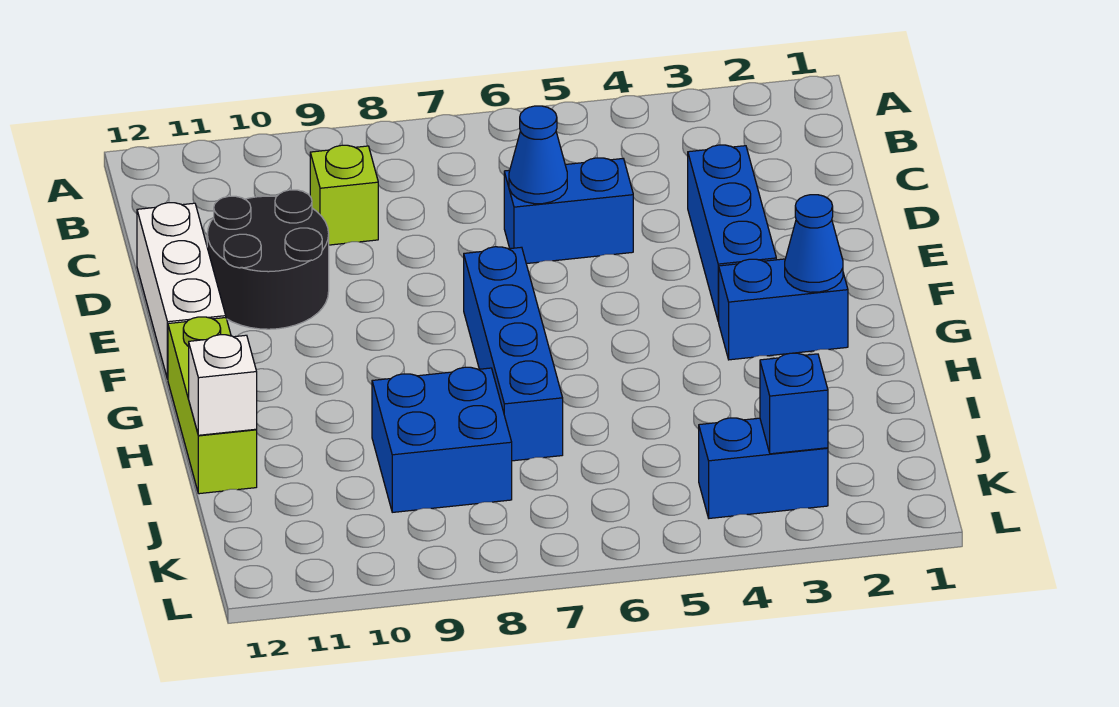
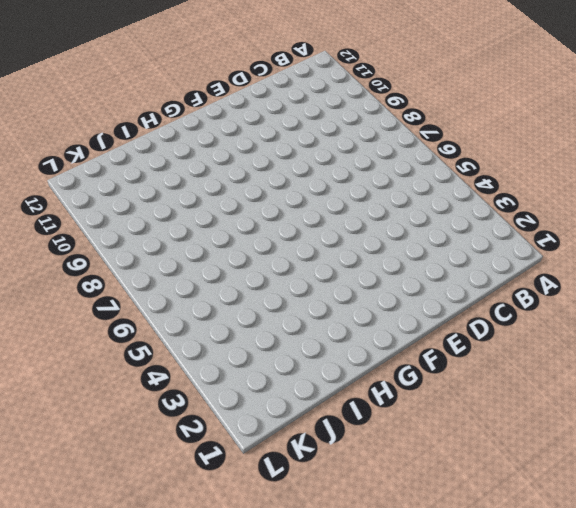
none -> lime brick C9 level 1
none -> blue brick D3:F3 level 1
none -> blue brick D5:D6 level 1

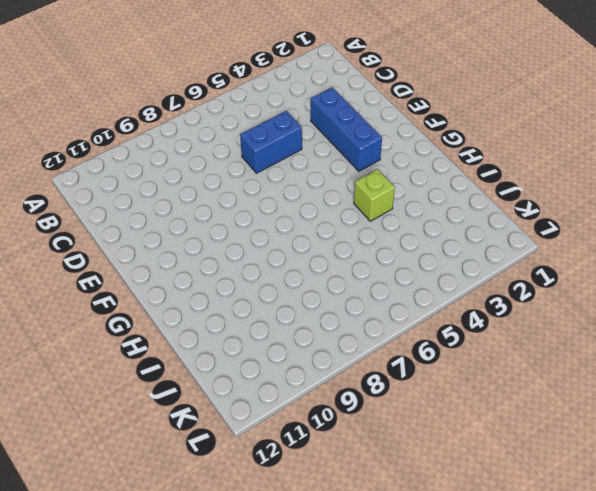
lime brick H4 level 1 -> lime brick C9 level 1
none -> black round brick D10:E11 level 1
none -> white brick D12:F12 level 1
none -> blue brick F7:I7 level 1

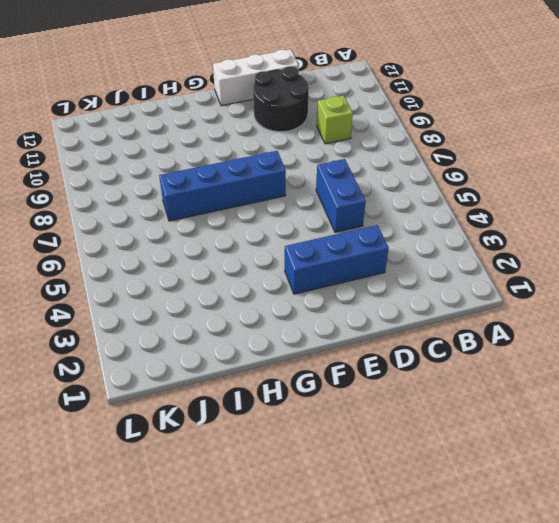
none -> blue brick G2:G3 level 1
none -> lime brick G12:I12 level 1
none -> blue brick I8:J9 level 1

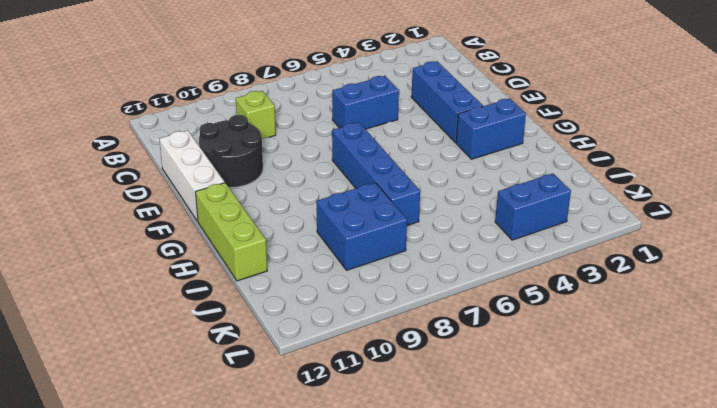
none -> blue cone D6 level 2
none -> blue cone G2 level 2
none -> white brick I12 level 2

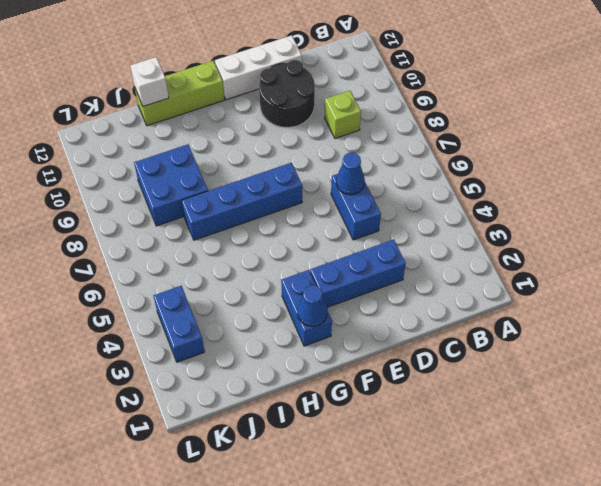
none -> blue brick K3 level 2

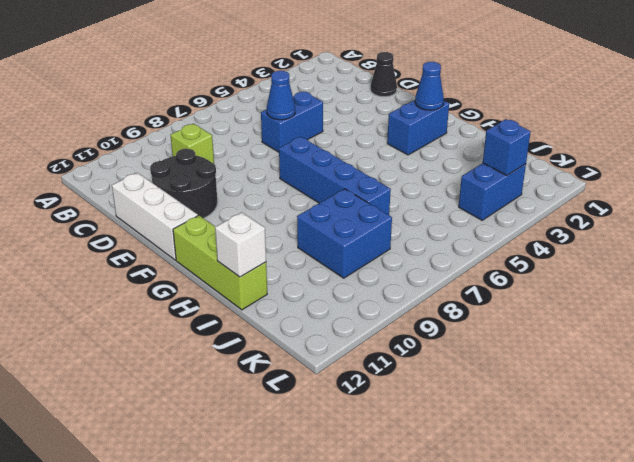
black cone D1 level 1 -> none
none -> blue brick D3:F3 level 1

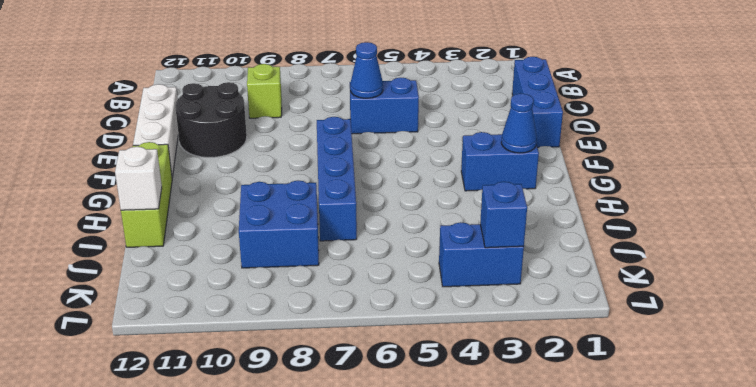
blue brick C1:E1 level 1 -> blue brick D3:F3 level 1

